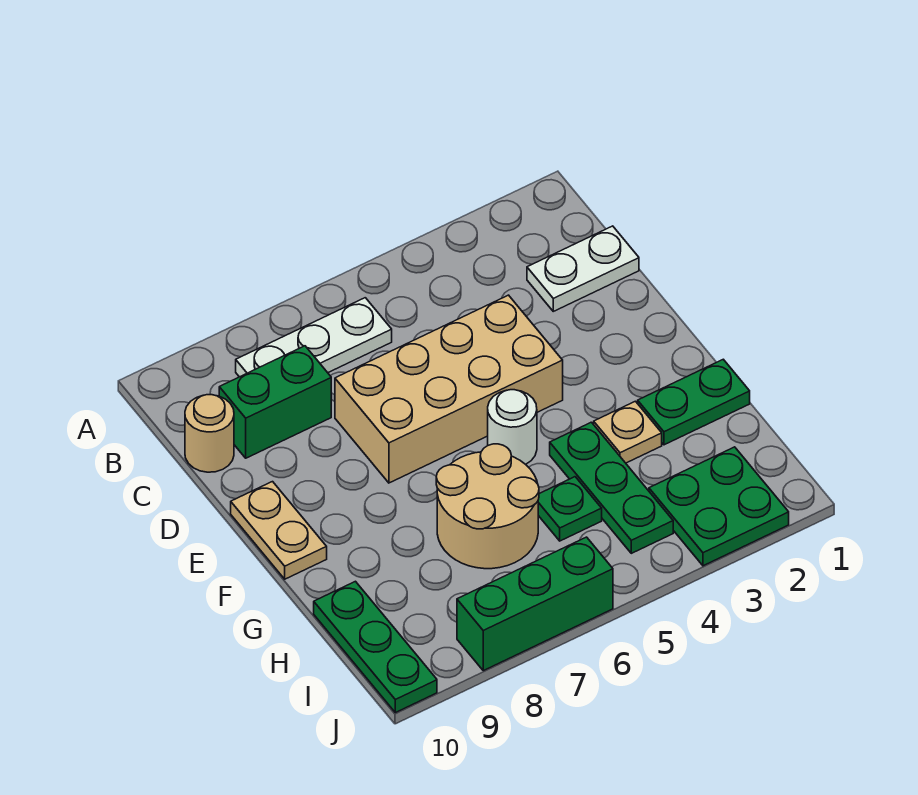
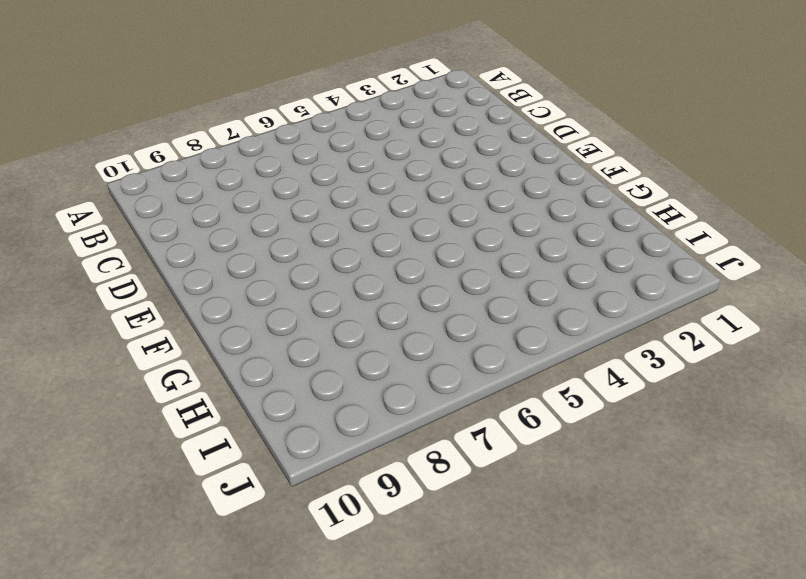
none -> white plate B6:B8 level 1
none -> white plate C1:C2 level 1
none -> green brick C8:C9 level 1

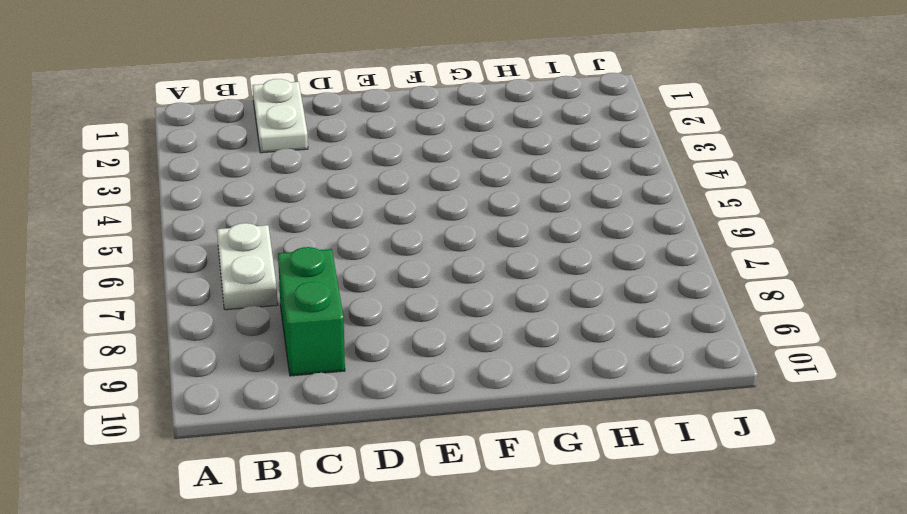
white plate B6:B7 level 1 -> white plate B6:B8 level 1
none -> tan round brick C10 level 1
none -> tan brick D4:E7 level 1
none -> tan plate E10:F10 level 1

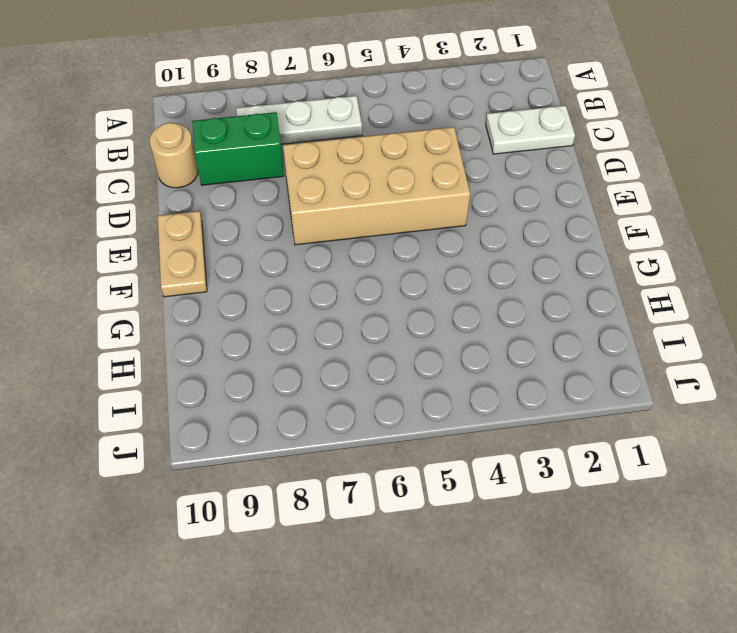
none -> white round brick F5 level 1
none -> green plate G1:G2 level 1
none -> tan plate G3 level 1

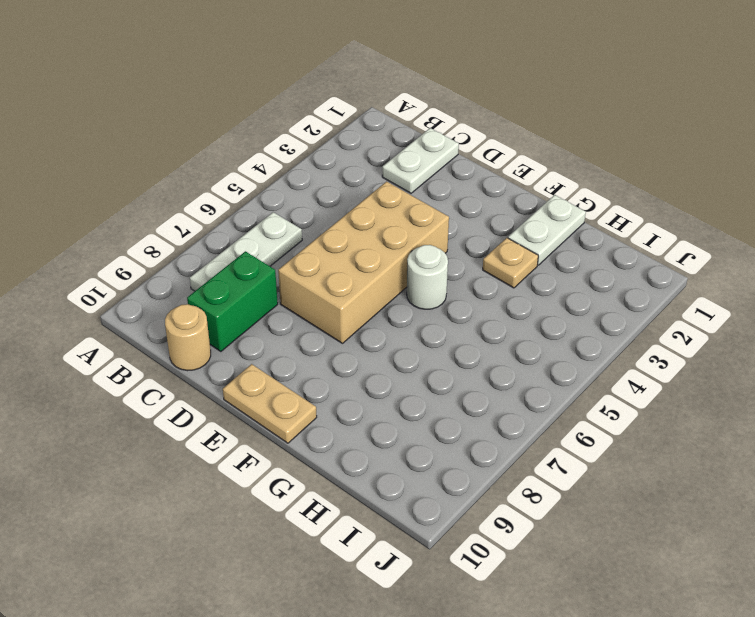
white plate G1:G2 level 1 -> green plate G1:G2 level 1
none -> green plate G4:I4 level 1
none -> tan round brick G6:H7 level 1
none -> green plate H5 level 1

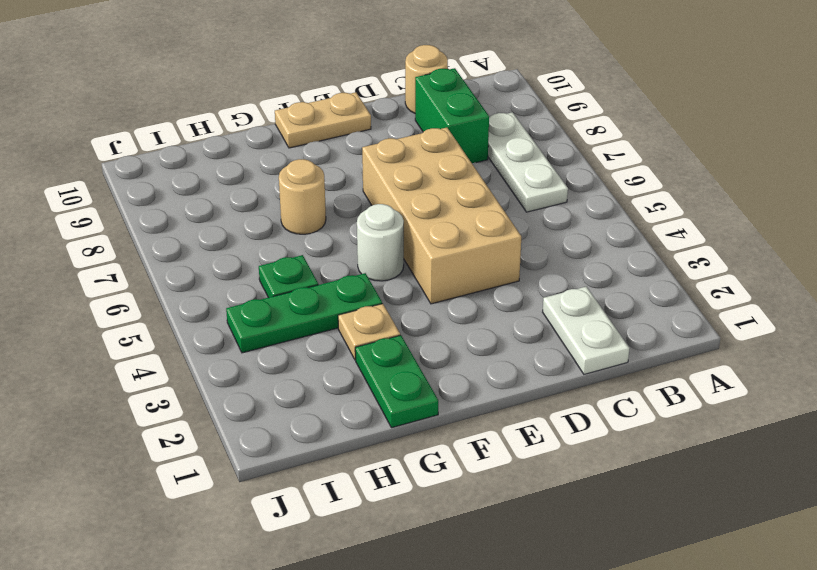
tan round brick G7 level 1 -> tan round brick G6:H7 level 1
none -> green plate H10:J10 level 1
none -> green plate I2:J3 level 1
none -> green brick J6:J8 level 1

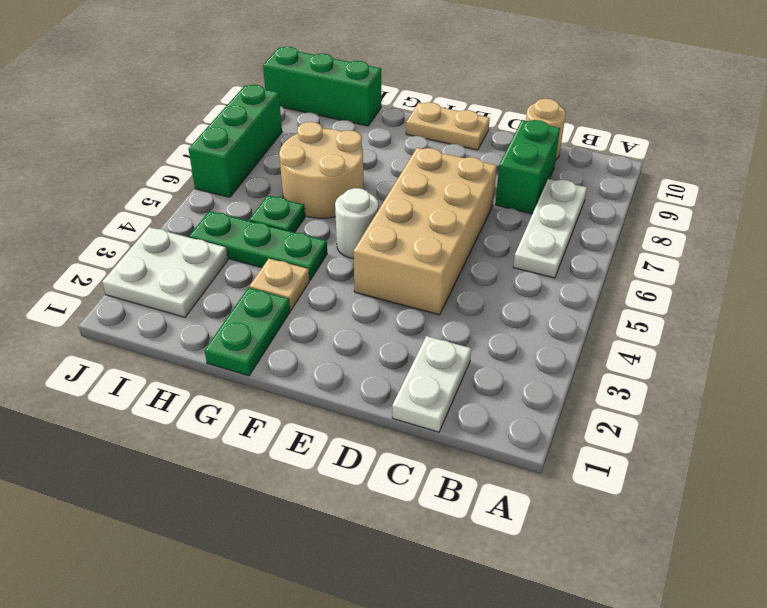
green brick H10:J10 level 1 -> green plate H10:J10 level 1
white plate I2:J3 level 1 -> green plate I2:J3 level 1

